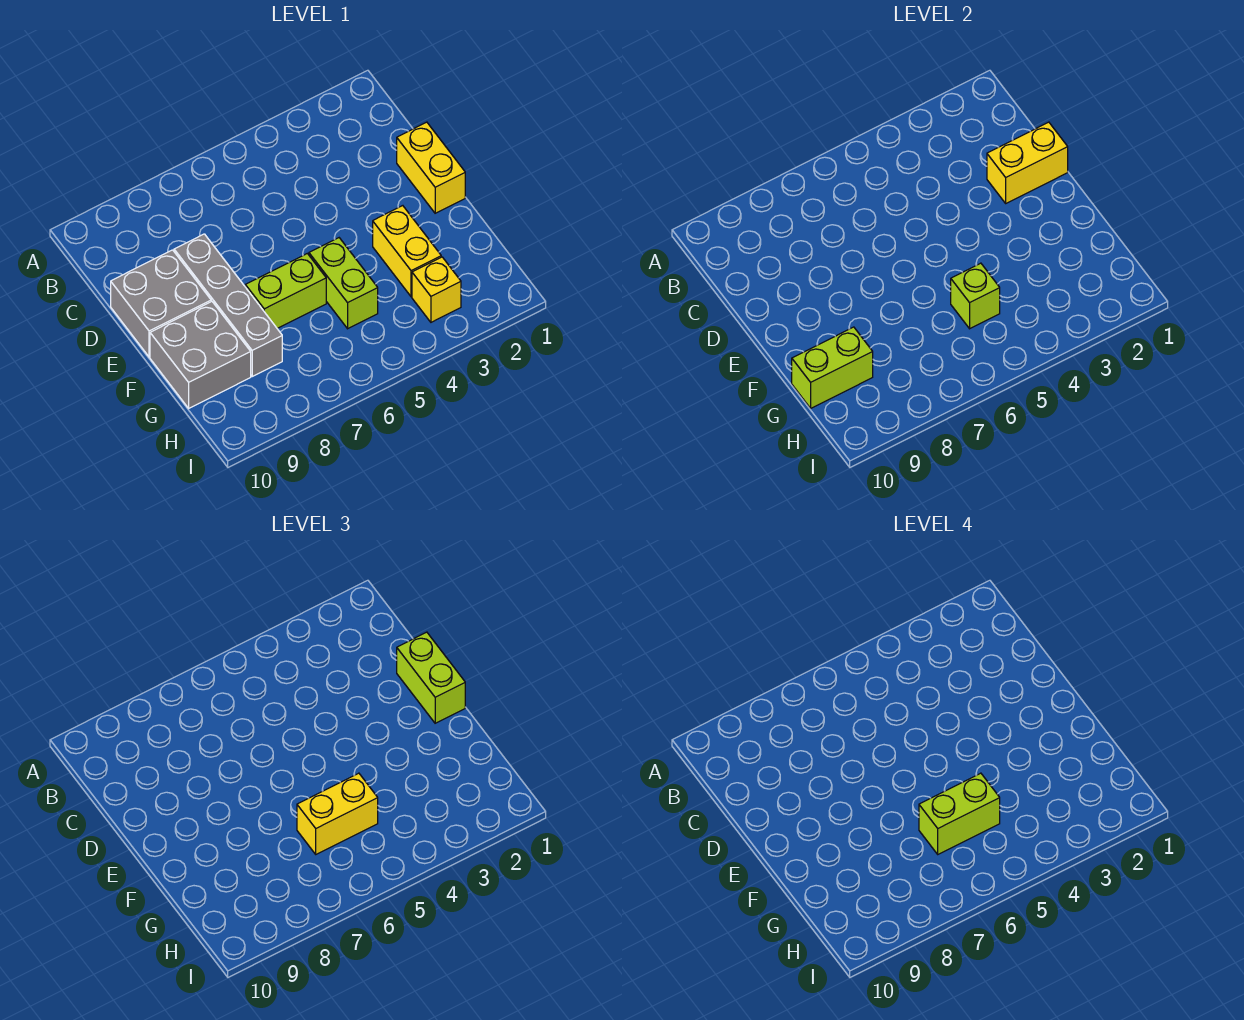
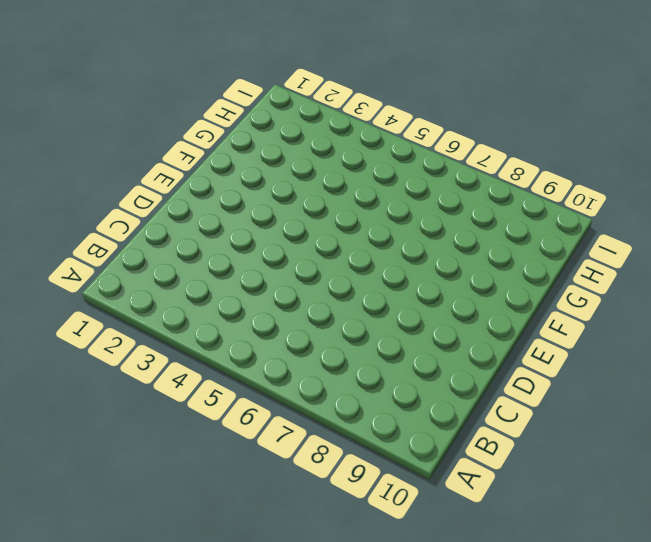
none -> yellow brick D1:E1 level 1
none -> grey brick D8:G8 level 1
none -> grey brick D9:E10 level 1

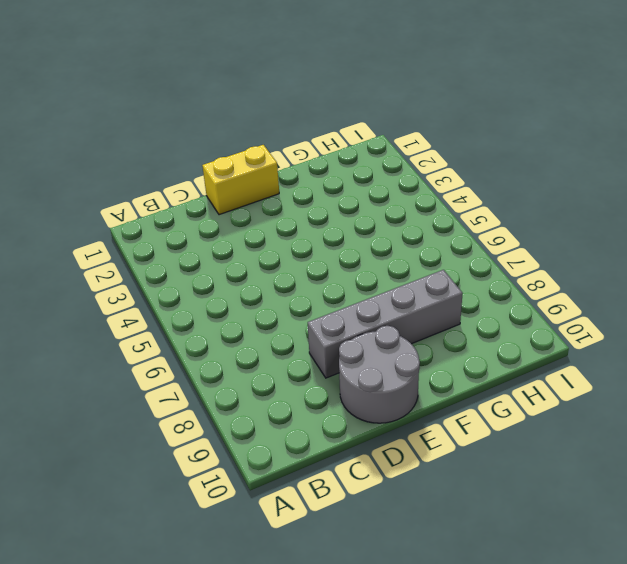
grey round brick D9:E10 level 1 -> grey brick D9:E10 level 1
none -> yellow brick F3:G3 level 1
none -> lime brick F5:G5 level 1
none -> lime brick F6:F7 level 1

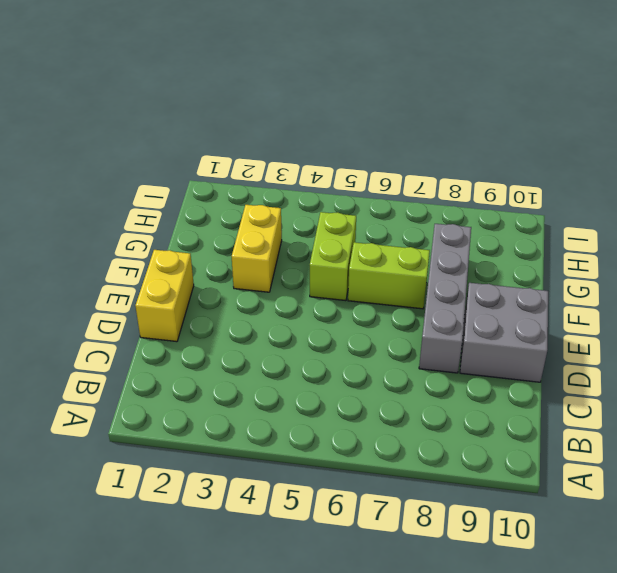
none -> grey brick F9:G10 level 1
none -> yellow brick H3 level 1
none -> yellow brick D1:D2 level 2

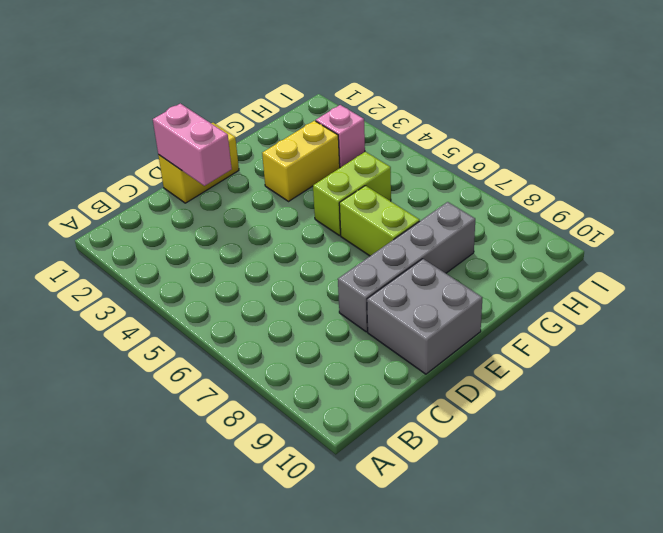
pink brick D1:D2 level 2 -> yellow brick D1:D2 level 2
pink brick H3 level 1 -> yellow brick H3 level 1
none -> grey brick F9:G10 level 1
none -> lime brick G5 level 2
none -> lime brick G9:G10 level 2

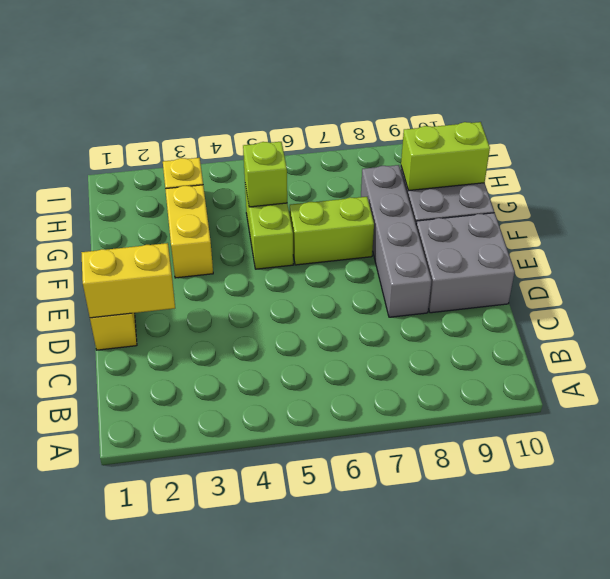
none -> lime brick D1:E1 level 3
none -> yellow brick G5:G6 level 3
none -> lime brick G5:G6 level 4

